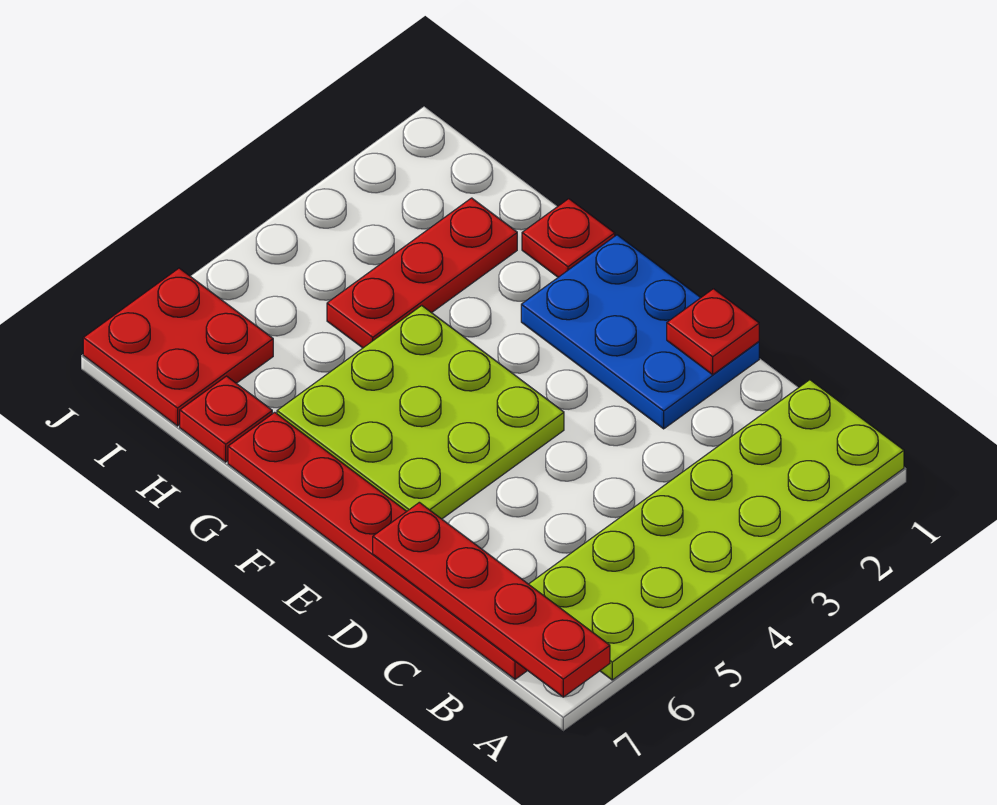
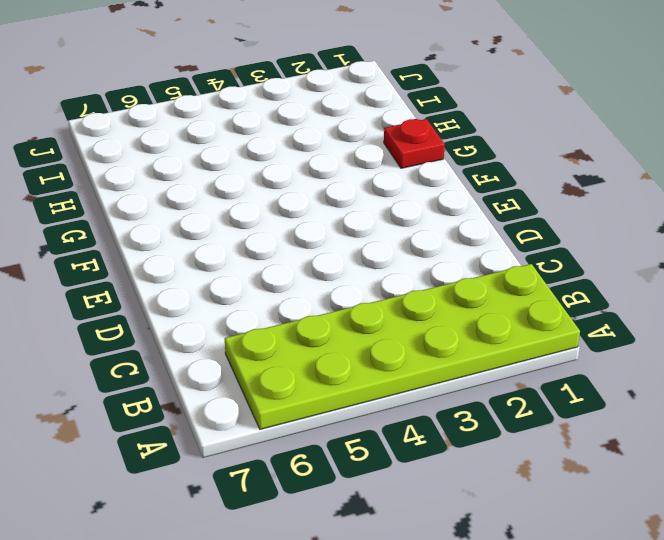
none -> red plate B7:G7 level 1
none -> blue plate D1:F2 level 1

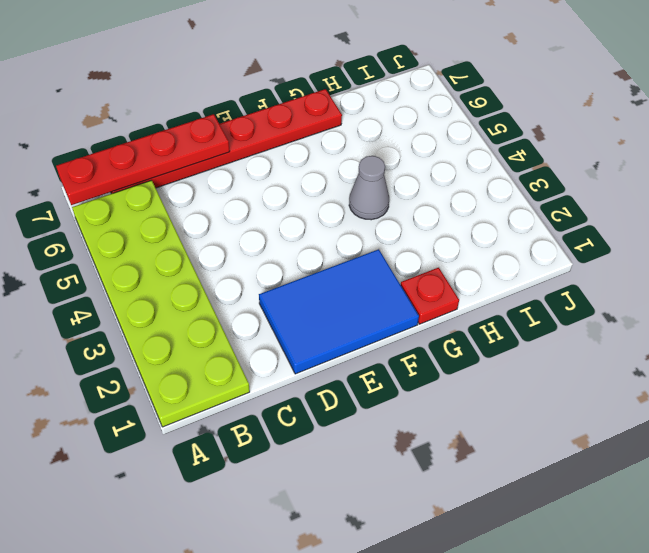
blue tile D1:F2 level 1 -> blue plate D1:F2 level 1
grey cone G4 level 1 -> lime plate E4:G6 level 1
none -> red plate H2:H4 level 1
none -> red plate H7 level 1

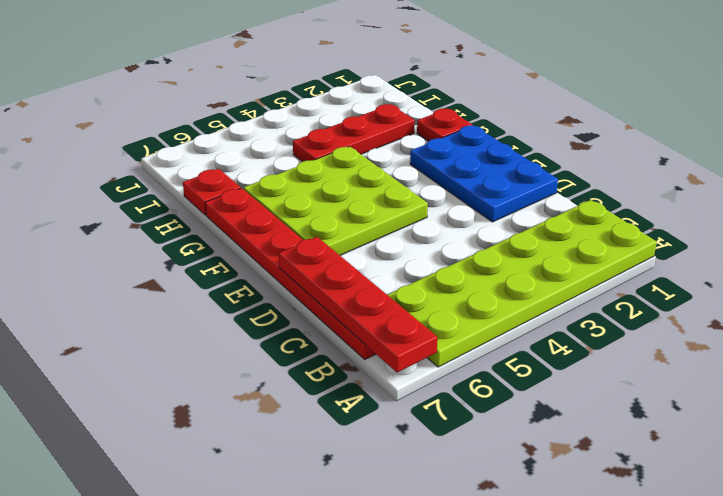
none -> red plate I6:J7 level 1
none -> red plate D1 level 2

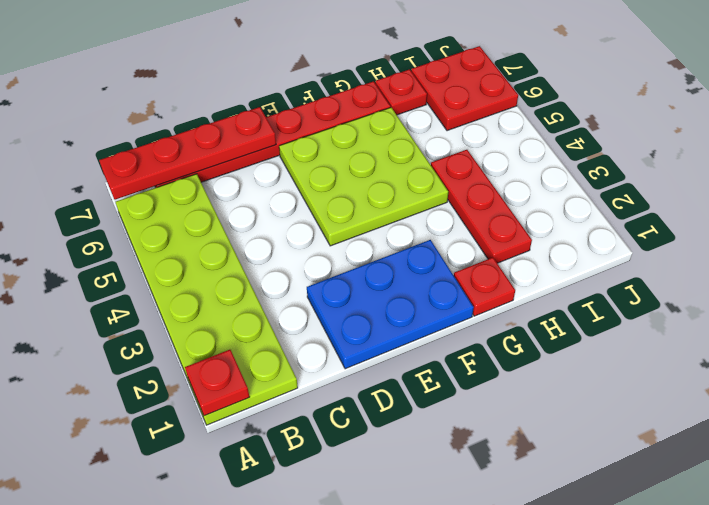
red plate A1 level 2 -> red plate D1 level 2

